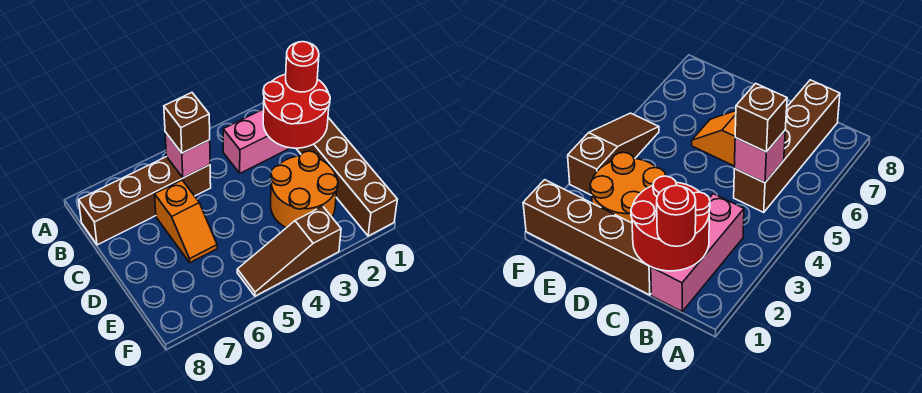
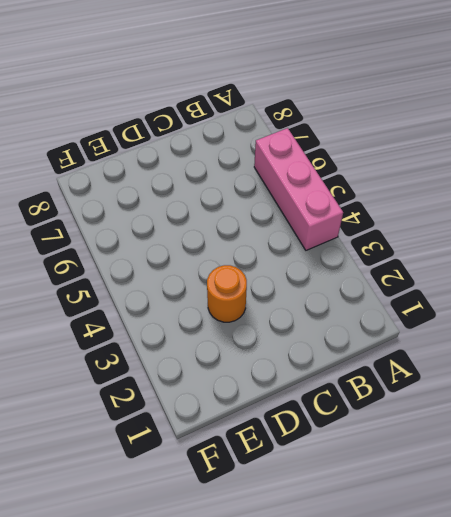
pink brick A4:A6 level 1 -> pink brick B1:B3 level 1
orange round brick D3 level 1 -> orange round brick D2:E3 level 1
none -> brown brick B5:B8 level 1
none -> brown brick C1:F1 level 1

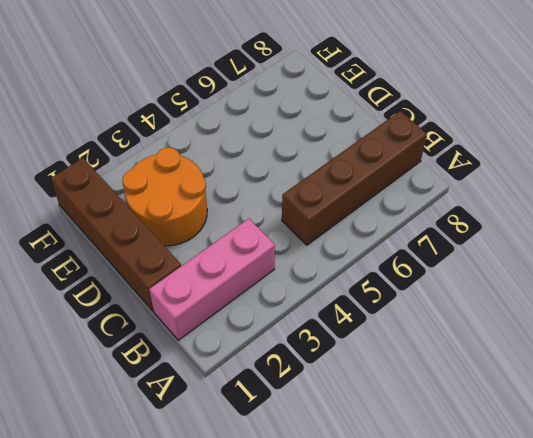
none -> orange slope C6:D6 level 1 top C
none -> brown slope F3:F5 level 1 top 3

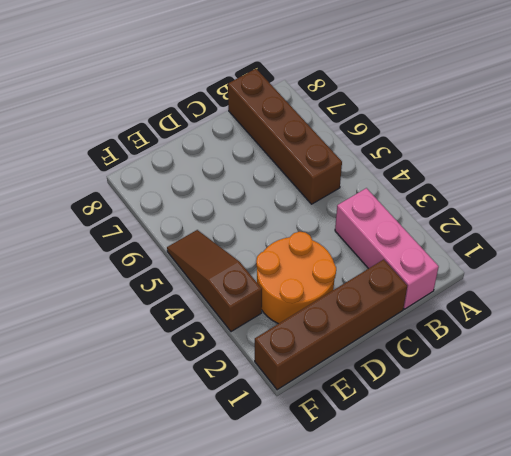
none -> orange slope C6:D6 level 1 top C
none -> red round brick B1:C2 level 2

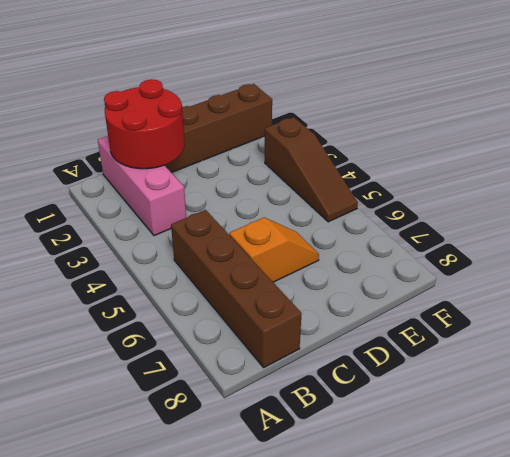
none -> orange round brick D2:E3 level 1
none -> pink brick B5 level 2

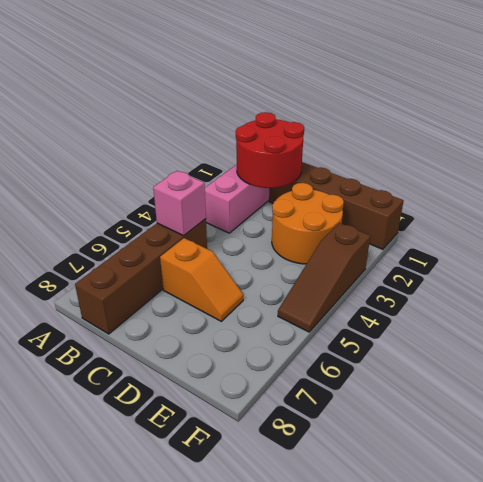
none -> red round brick B1 level 3
none -> brown brick B5 level 3

